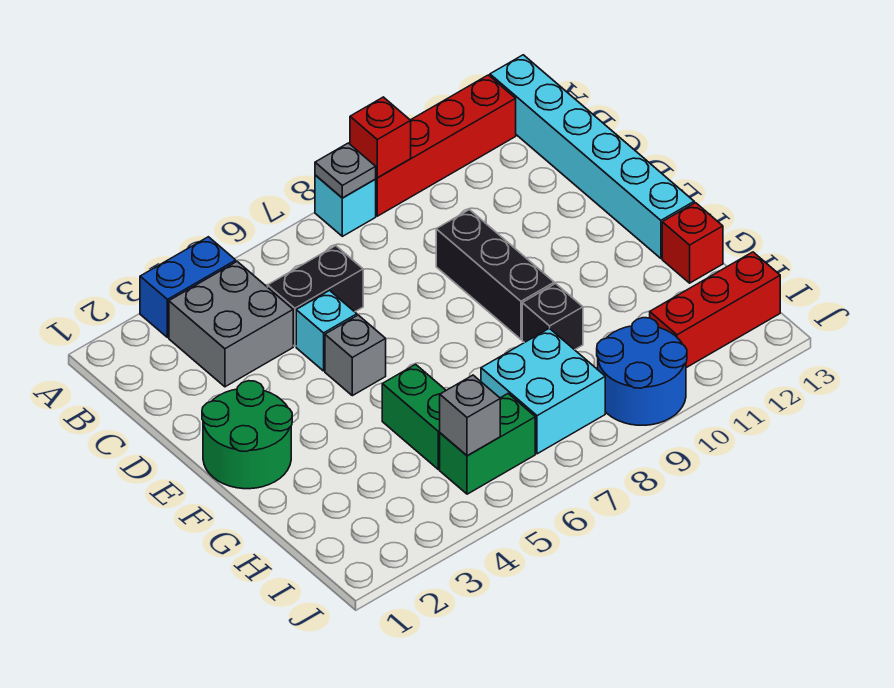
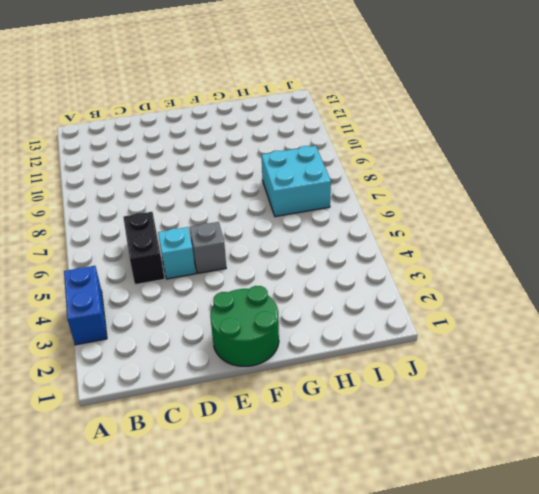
none -> cyan brick A8 level 1
none -> red brick A9:A12 level 1
none -> cyan brick A13:F13 level 1

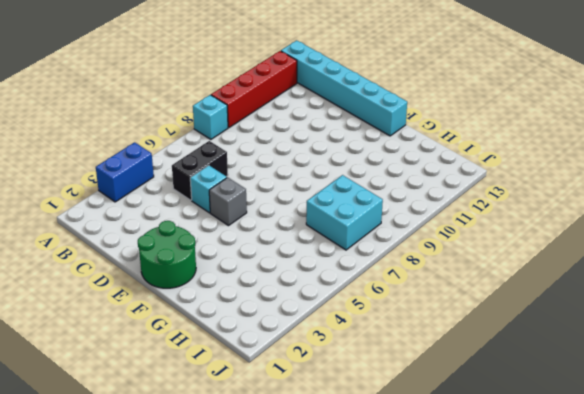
none -> grey brick B3:C4 level 1
none -> black brick D9:F9 level 1
none -> green brick G5:H5 level 1

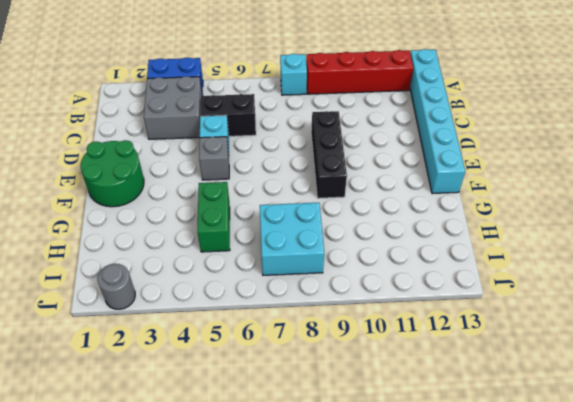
grey round brick J2 level 1 -> none
none -> black brick G9 level 1
none -> red brick G13 level 1
none -> green brick I5:I6 level 1

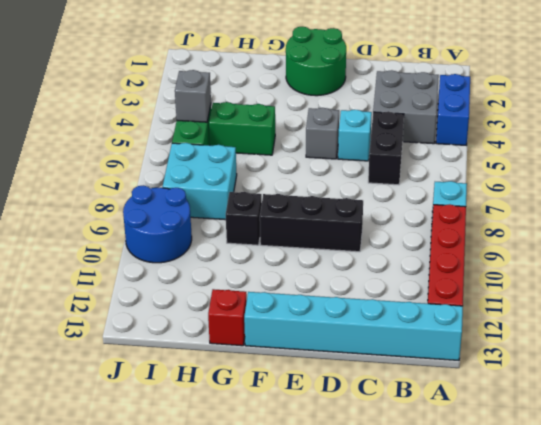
none -> red brick I11:I13 level 1
none -> grey plate A8 level 2
none -> red brick A9 level 2

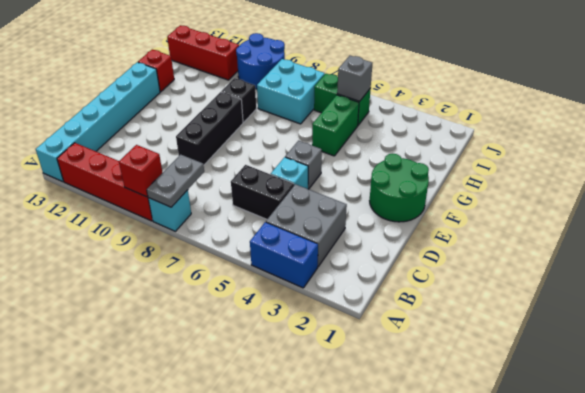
grey plate A8:B8 level 2 -> grey plate A8 level 2

